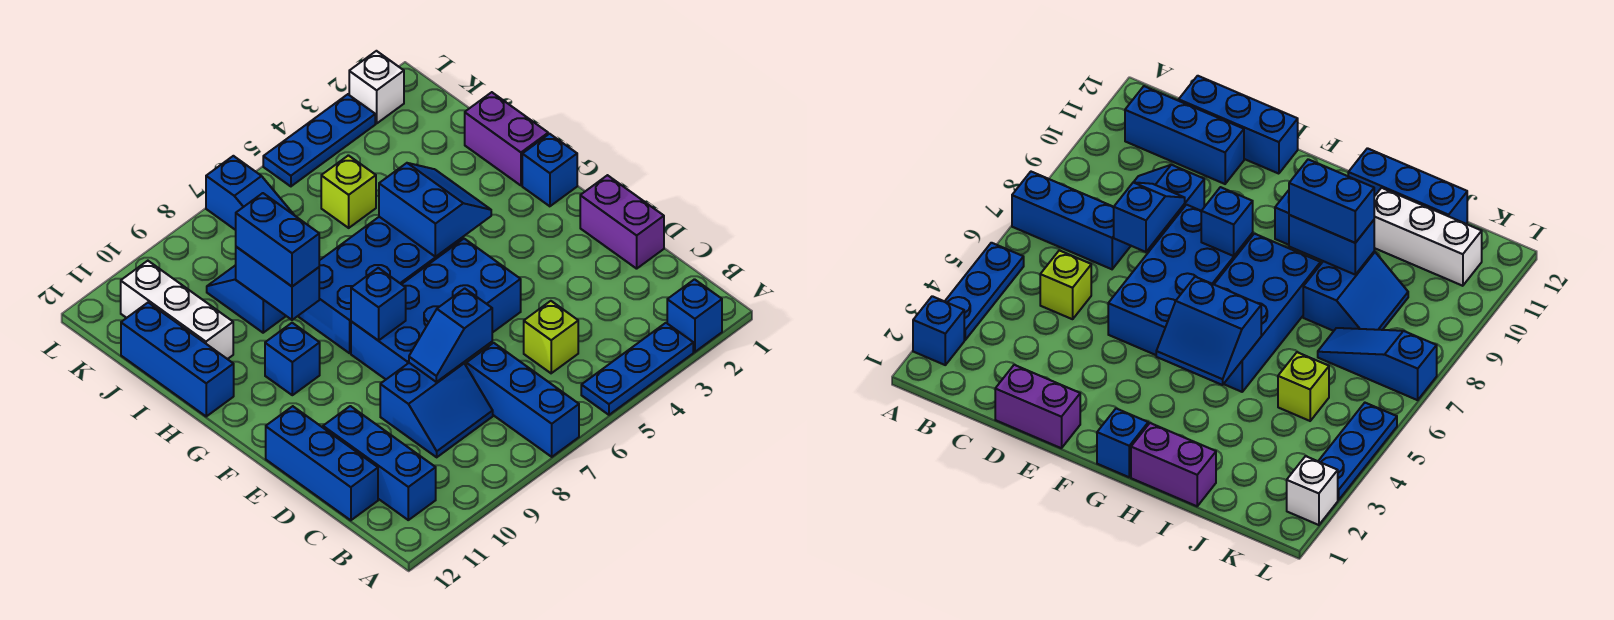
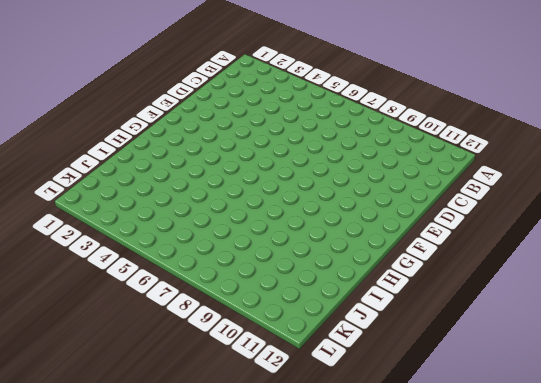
none -> blue brick A2 level 1
none -> blue plate A3:A5 level 1
none -> blue brick A7:C7 level 1

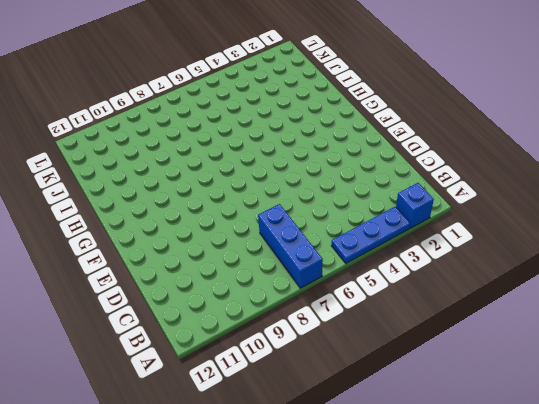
none -> blue brick B11:D11 level 1
none -> lime brick C5 level 1
none -> blue slope C8:D9 level 1 top D

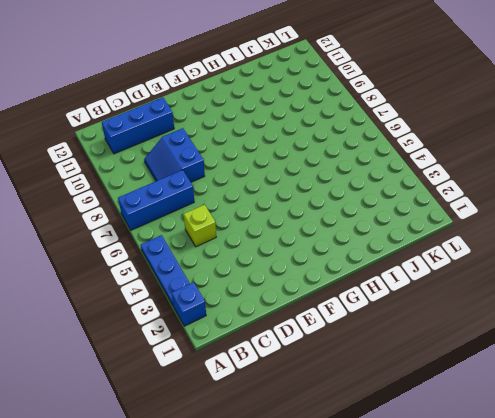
none -> blue brick C12:E12 level 1
none -> purple brick D1:E1 level 1
none -> blue brick E5:F8 level 1

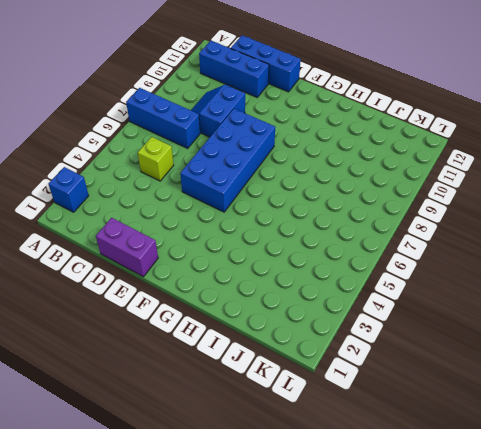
none -> blue plate A3:A5 level 1
none -> blue brick G1 level 1
none -> blue brick G5:H8 level 1

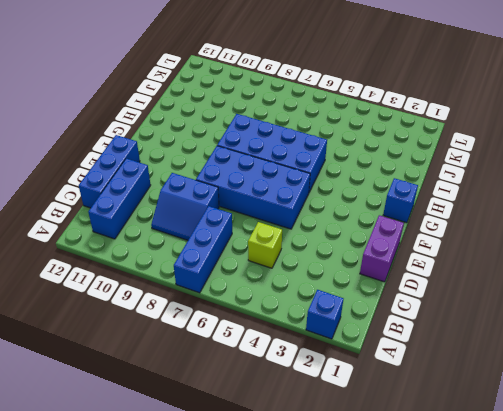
none -> blue plate A3:A5 level 1
none -> blue brick G10 level 1
none -> purple brick H1:I1 level 1

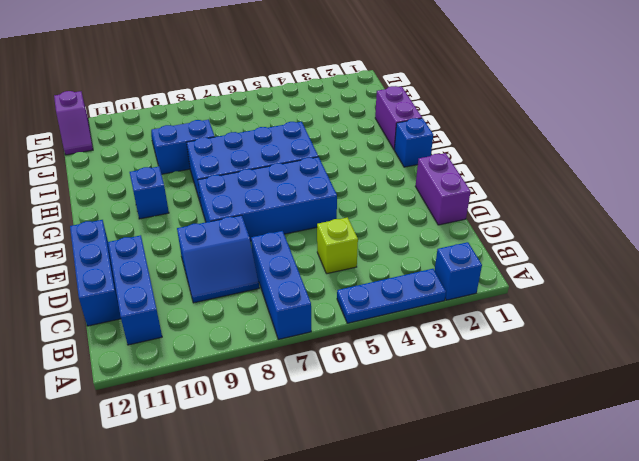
purple slope K12:L12 level 1 top L -> none
none -> blue brick H12:J12 level 1
none -> white brick I11:K11 level 1
none -> lime brick J5 level 1

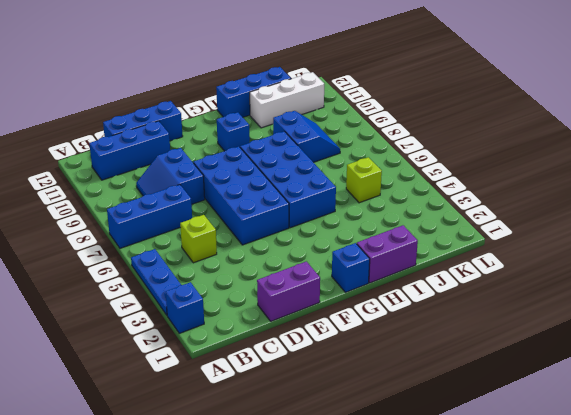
none -> blue slope J7:L7 level 1 top L
none -> white brick L2 level 1
none -> blue plate L3:L5 level 1

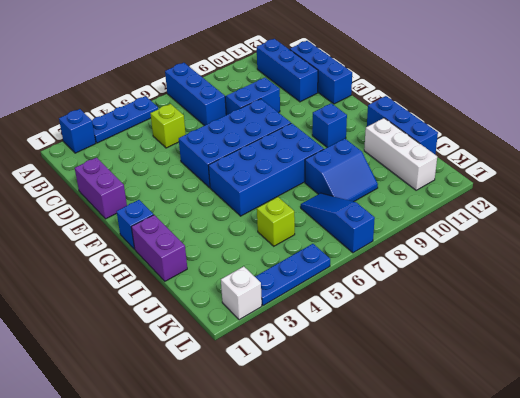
none -> blue slope D7:D8 level 2 top 7
none -> blue brick F8 level 2
none -> blue slope G4:H5 level 2 top 5

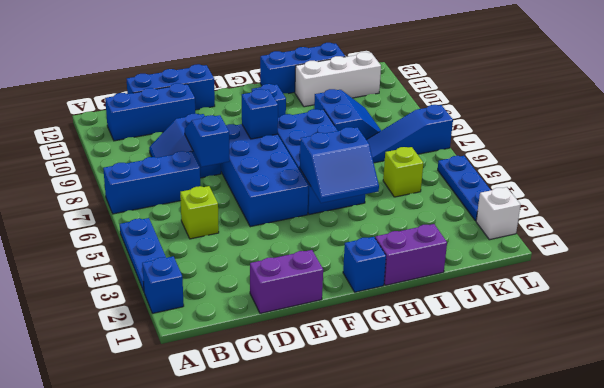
none -> blue brick H9:I9 level 2
none -> blue brick H9:I9 level 3

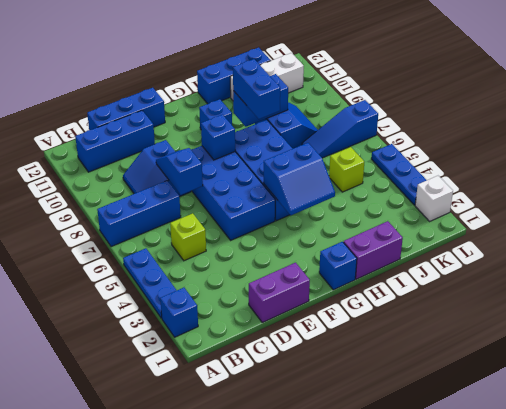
blue brick H8:H9 level 3 -> blue brick H9:I9 level 3

